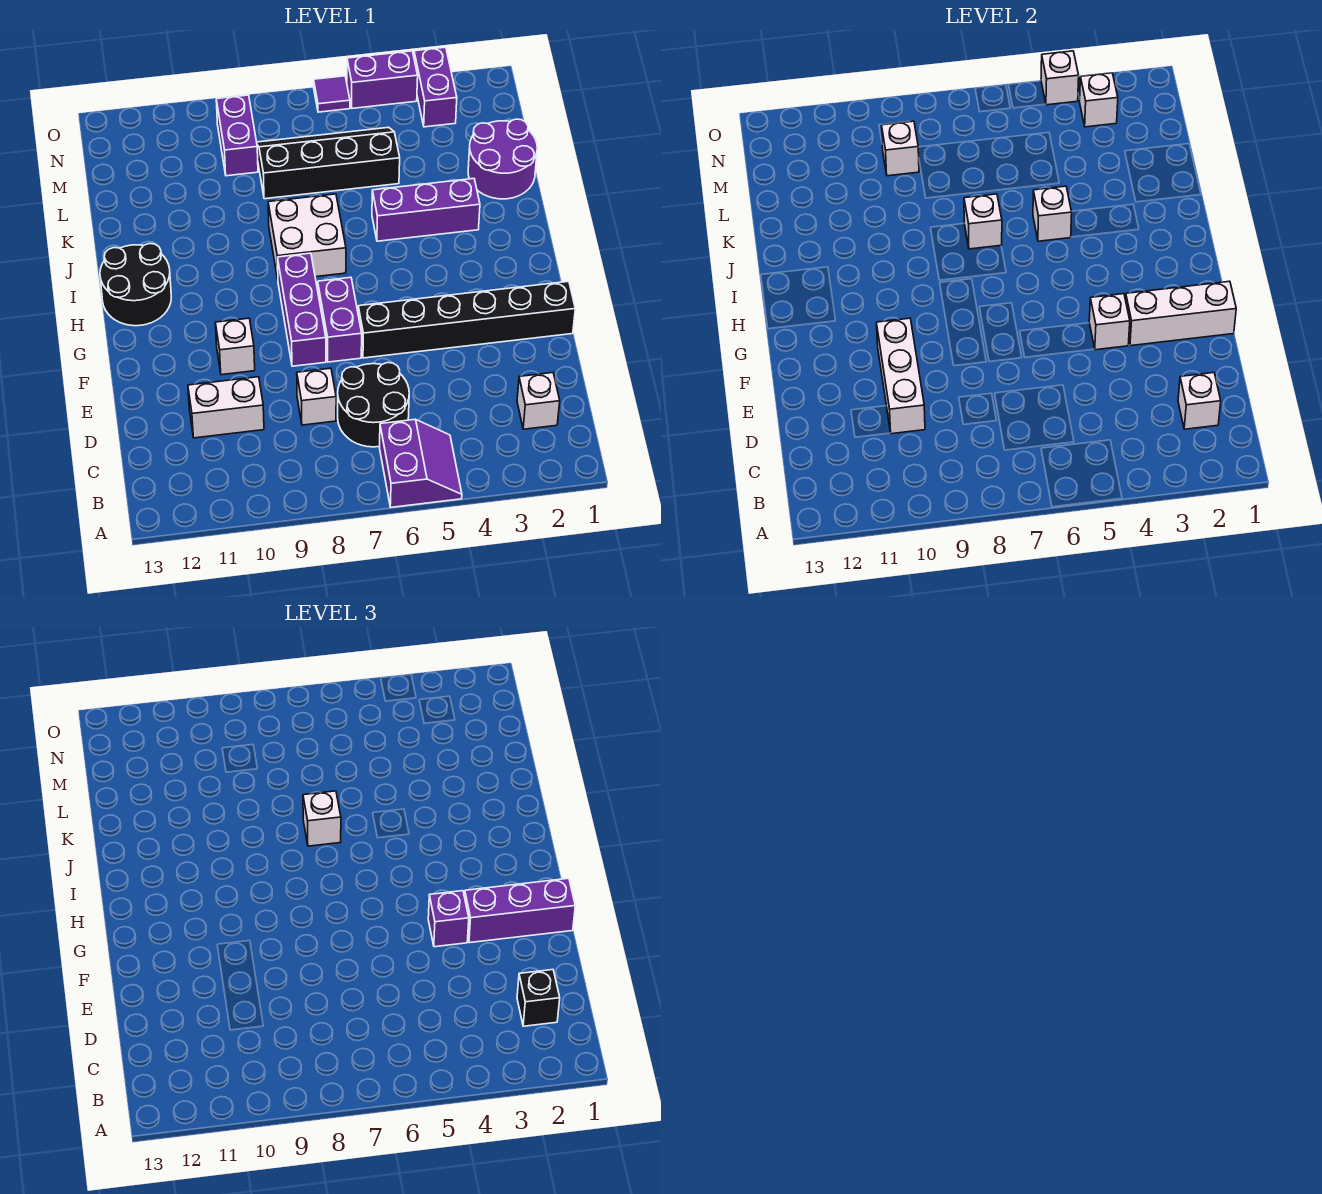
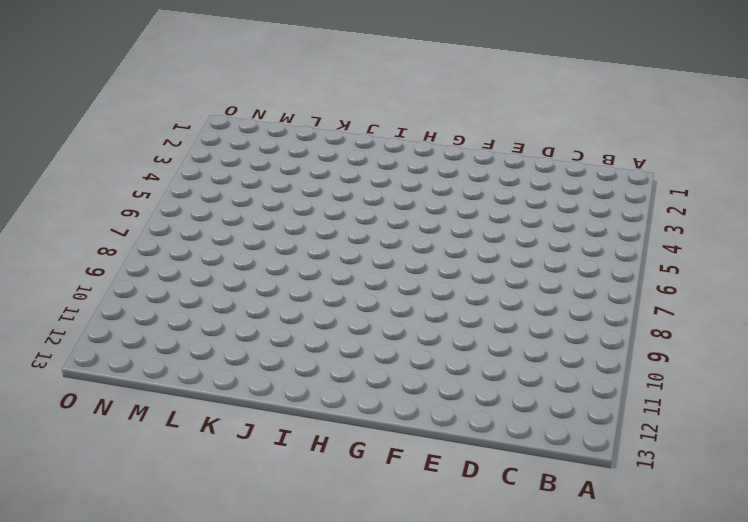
none -> purple slope A5:B6 level 1 top 6
none -> white brick C2 level 1
none -> black round brick C6:D7 level 1
none -> white brick D8 level 1

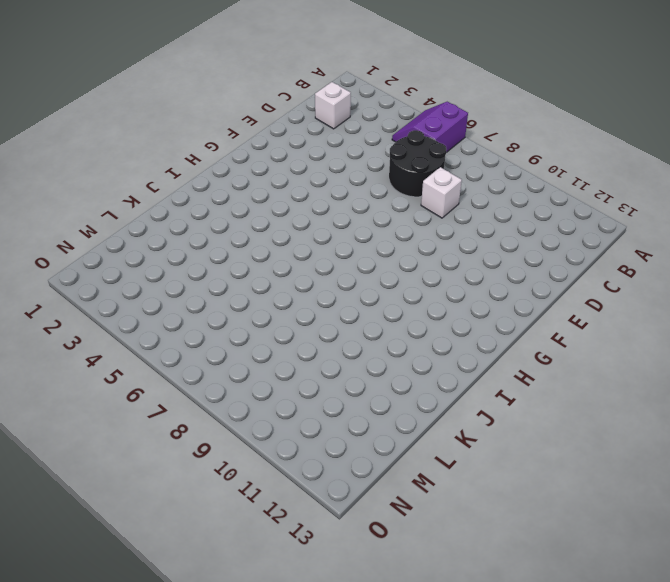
none -> white brick D10:D11 level 1
none -> black brick F1:F6 level 1
none -> purple brick F7:G7 level 1
none -> purple brick F8:H8 level 1

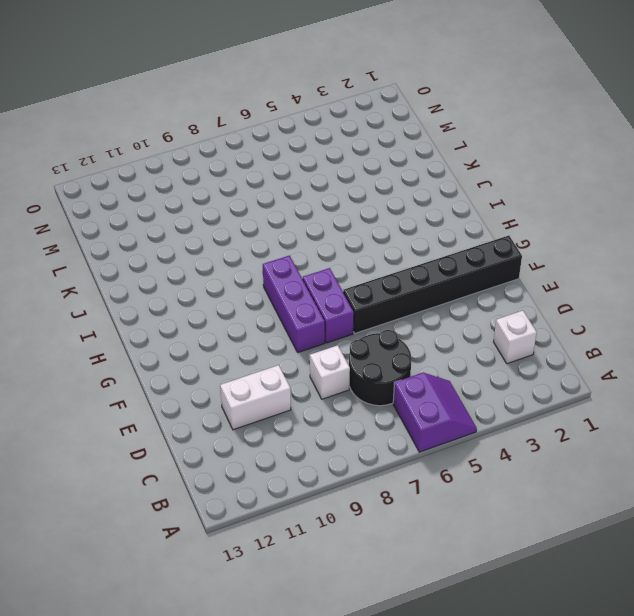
none -> white brick F10 level 1
none -> black round brick H12:I13 level 1
none -> white brick I7:J8 level 1
none -> purple brick J3:J5 level 1

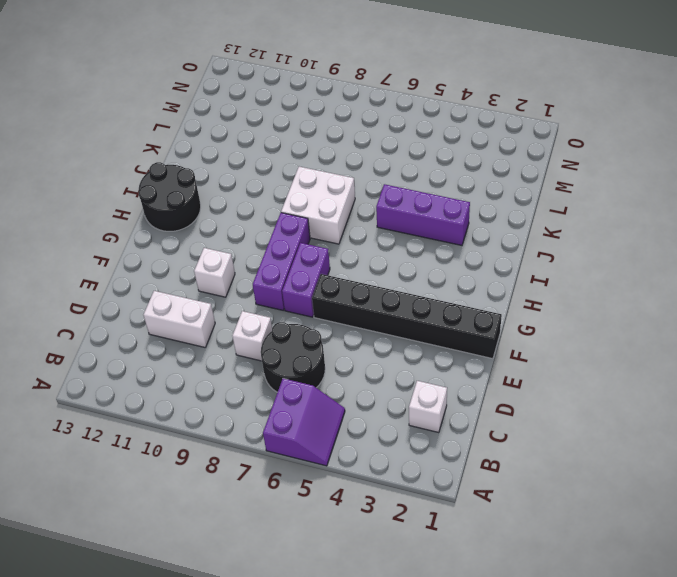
none -> purple round brick K1:L2 level 1
none -> black slope L5:M8 level 1 top L
none -> purple brick M9:N9 level 1
none -> purple brick N3:O3 level 1

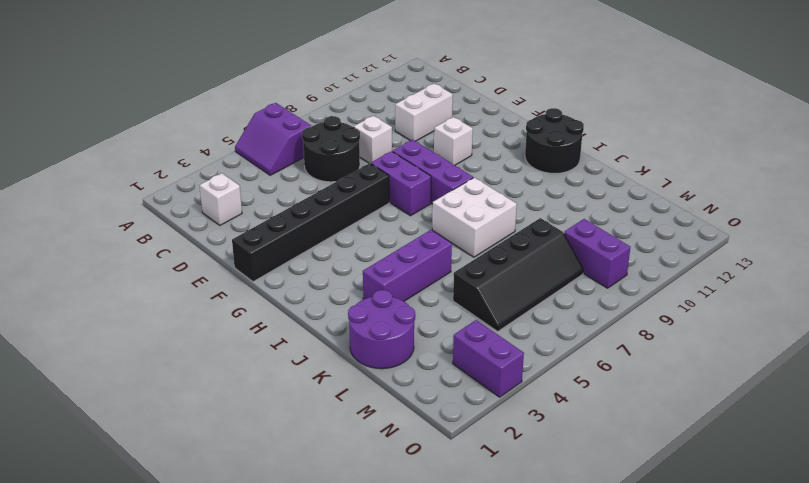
none -> purple brick O4:O5 level 1
none -> purple tile O6 level 1
none -> white brick C2 level 2
none -> white brick D10:F10 level 2

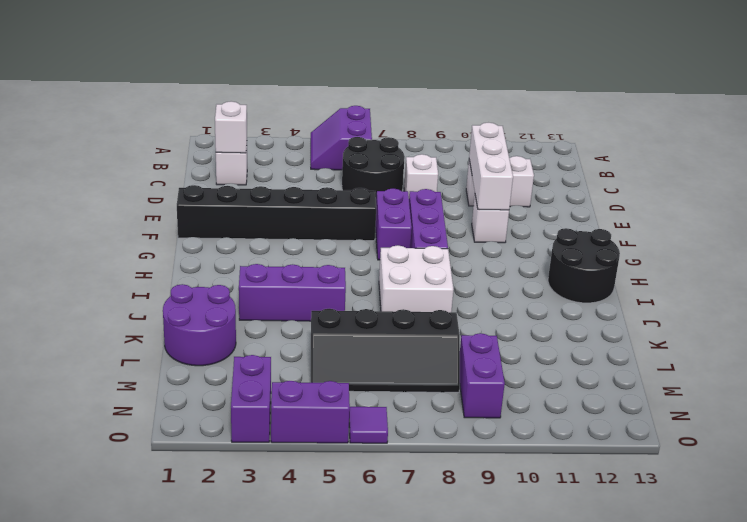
none -> white brick F1:F3 level 2
none -> white brick F4 level 2
none -> white brick J5 level 2
none -> white brick J7 level 2

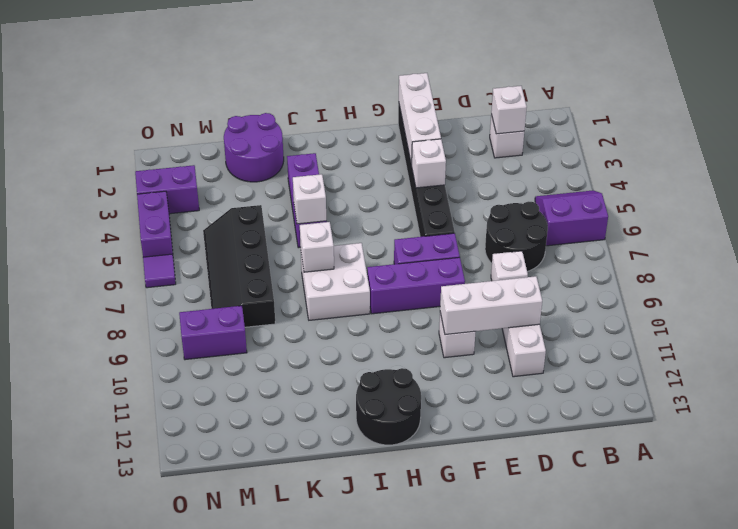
none -> white brick M9 level 2
none -> white brick N3 level 2
none -> white brick O4 level 2
none -> black brick C2 level 3

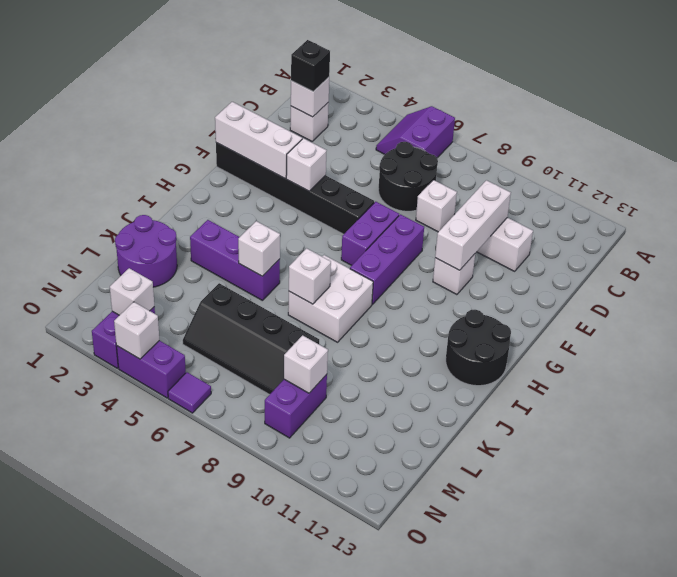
none -> purple brick F1:F3 level 3
none -> purple brick F4 level 3
none -> white brick J7 level 3

